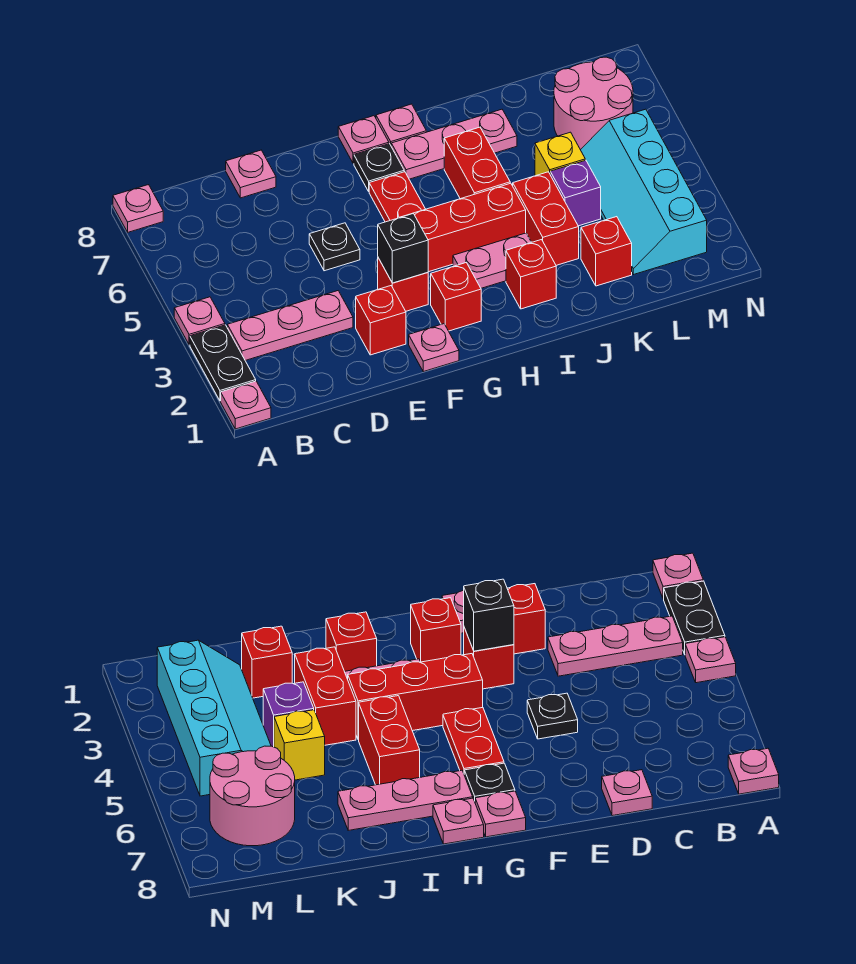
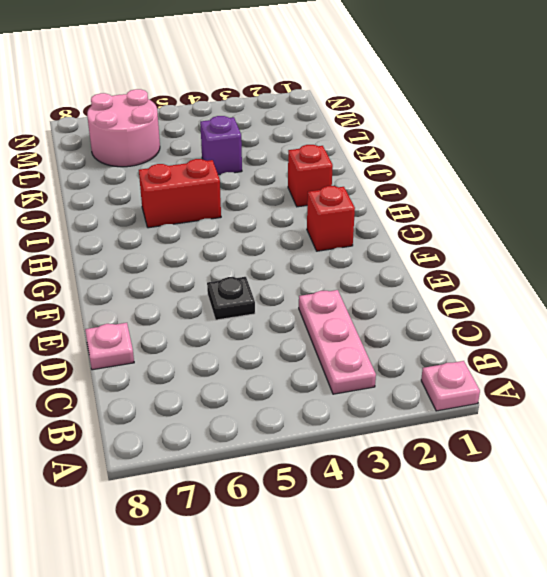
none -> black plate A2:A3 level 1
none -> pink plate A4 level 1
none -> pink plate A8 level 1

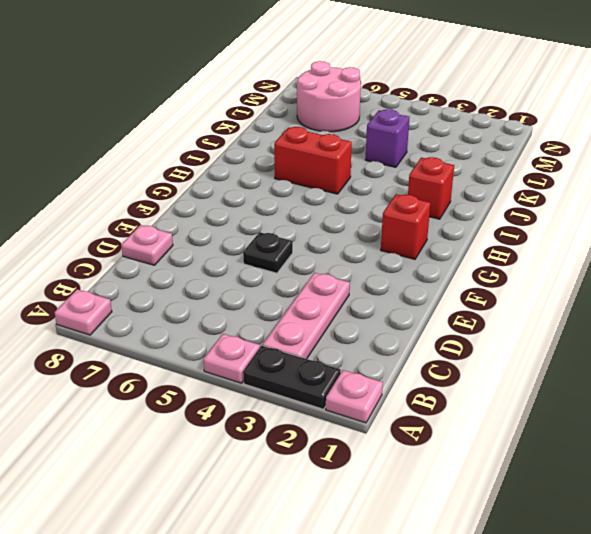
none -> red brick E2 level 1
none -> pink plate F1 level 1
none -> red brick F3 level 1

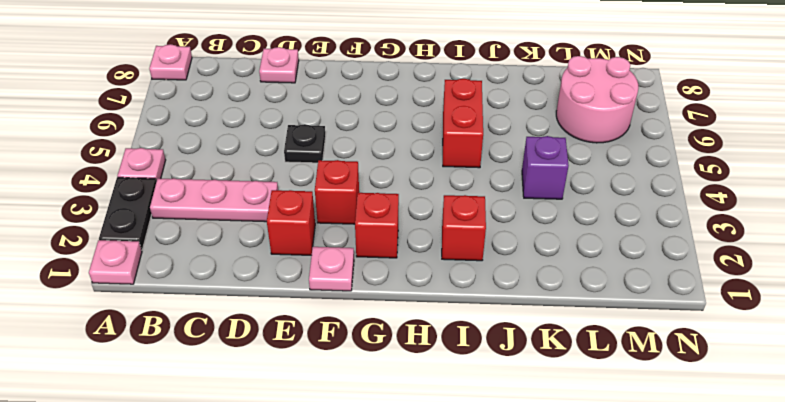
none -> red brick G4:I4 level 1
none -> red plate G5:G6 level 1
none -> black plate G7 level 1

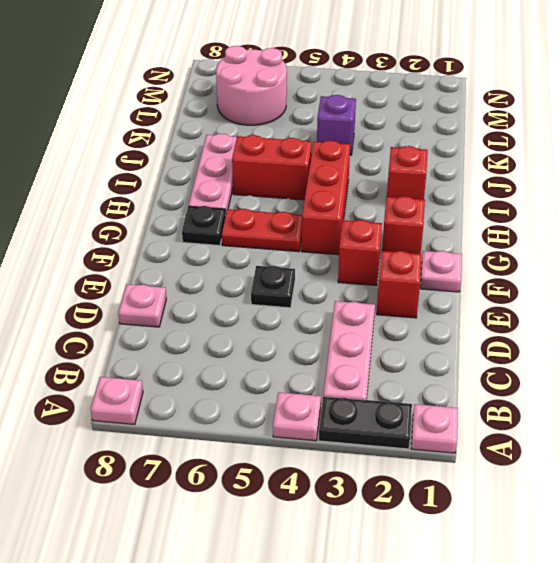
none -> pink plate G8 level 1
none -> pink plate H3:I3 level 1
none -> pink plate H8 level 1

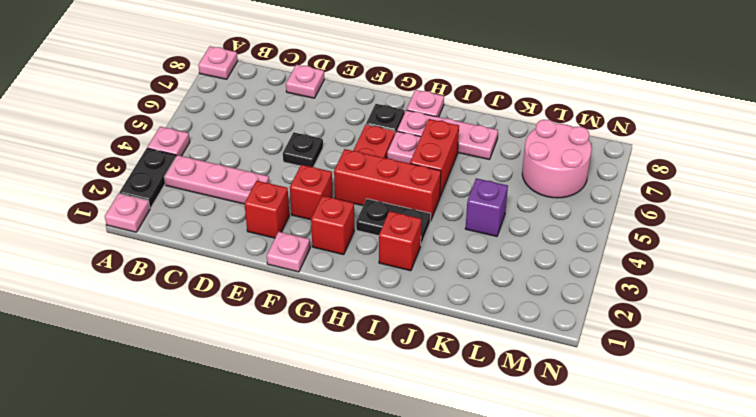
black plate H3:I3 level 1 -> pink plate H3:I3 level 1
pink plate H6 level 1 -> pink plate G8 level 1
none -> red brick J3:J4 level 1
none -> red brick K2 level 1
none -> yellow brick K5 level 1

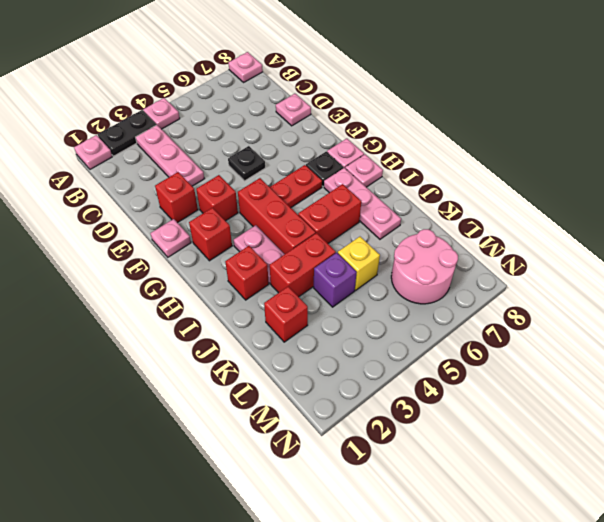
none -> cyan slope L2:M5 level 1 top M
none -> black brick F3 level 2

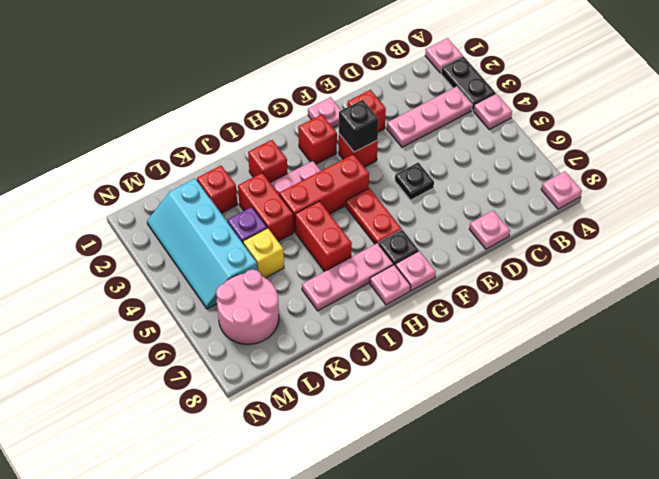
cyan slope L2:M5 level 1 top L -> cyan slope L2:M5 level 1 top M

